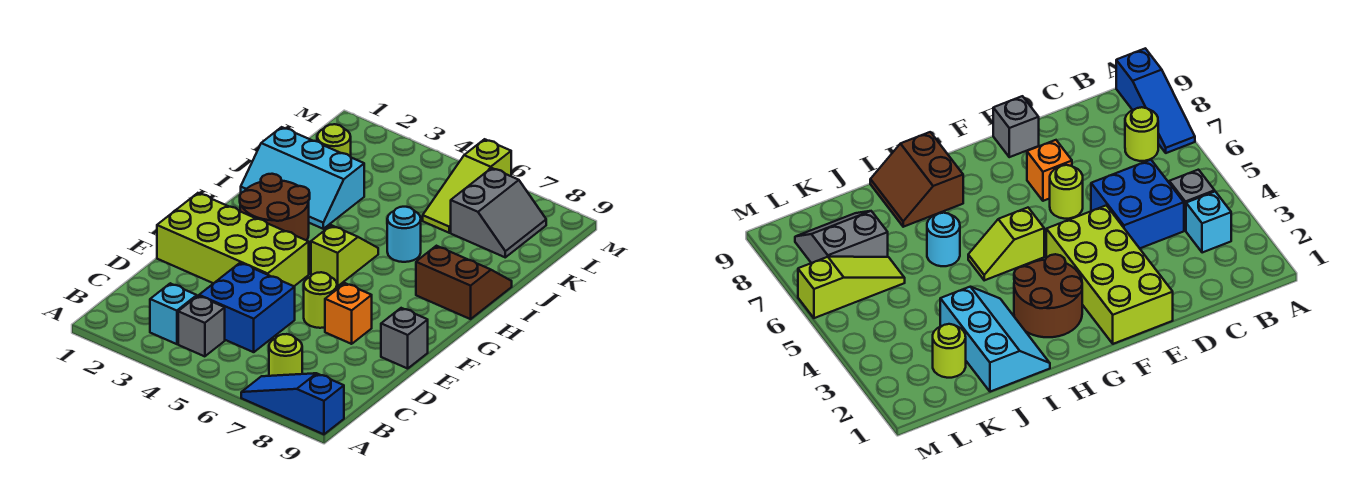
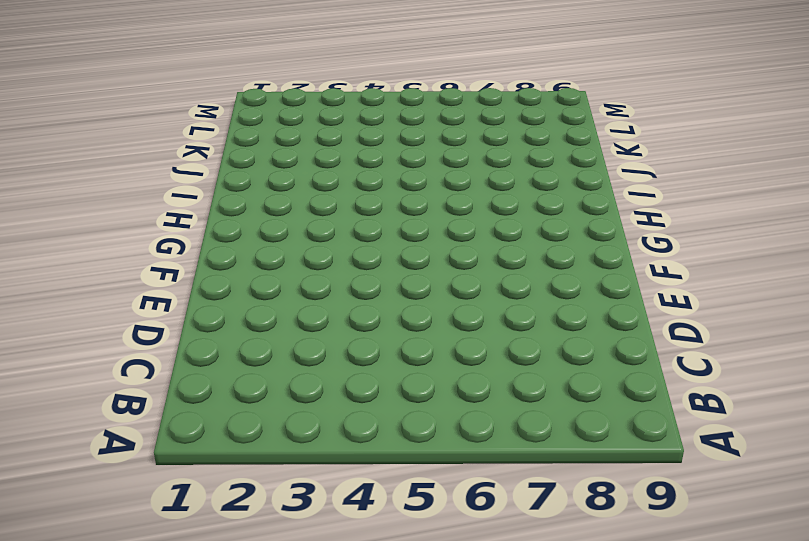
none -> blue slope A7:A9 level 1 top 9
none -> cyan brick B3 level 1
none -> grey brick B4 level 1

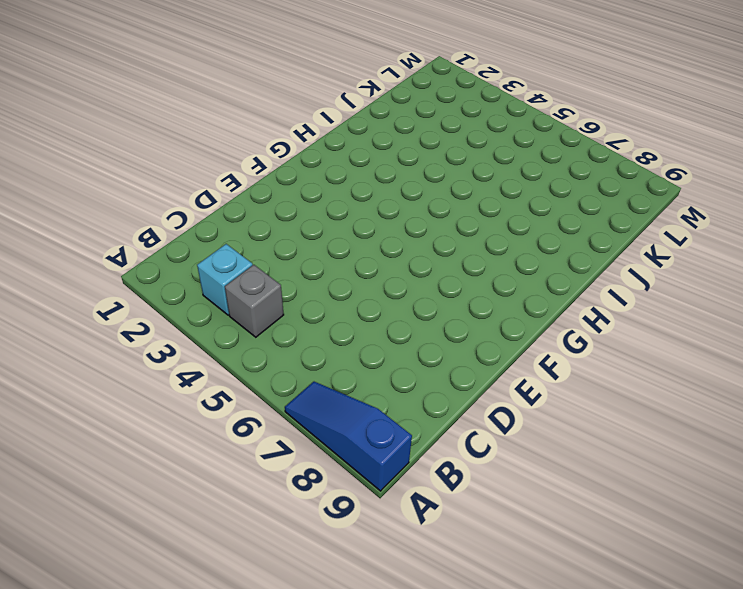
none -> lime round brick B7 level 1
none -> blue brick C4:D5 level 1
none -> lime brick E1:F4 level 1

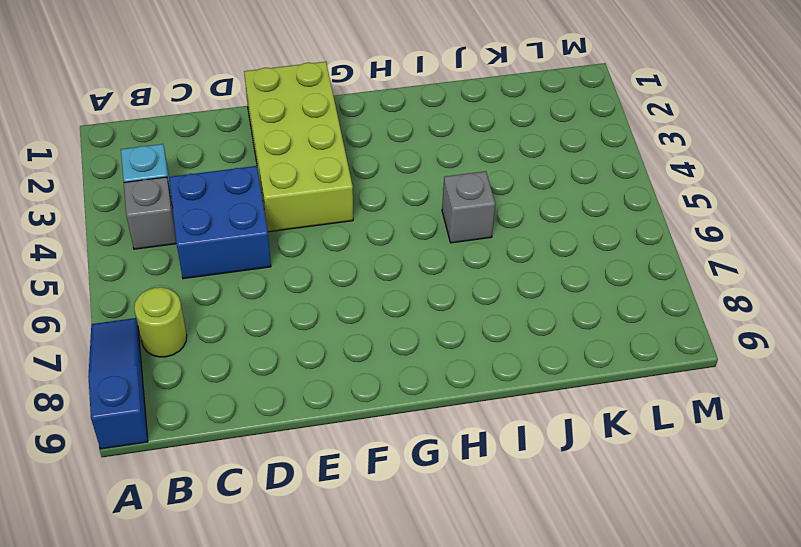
grey brick I5 level 1 -> grey brick E9 level 1
none -> lime round brick E6 level 1
none -> orange brick E7 level 1
none -> brown round brick G2:H3 level 1

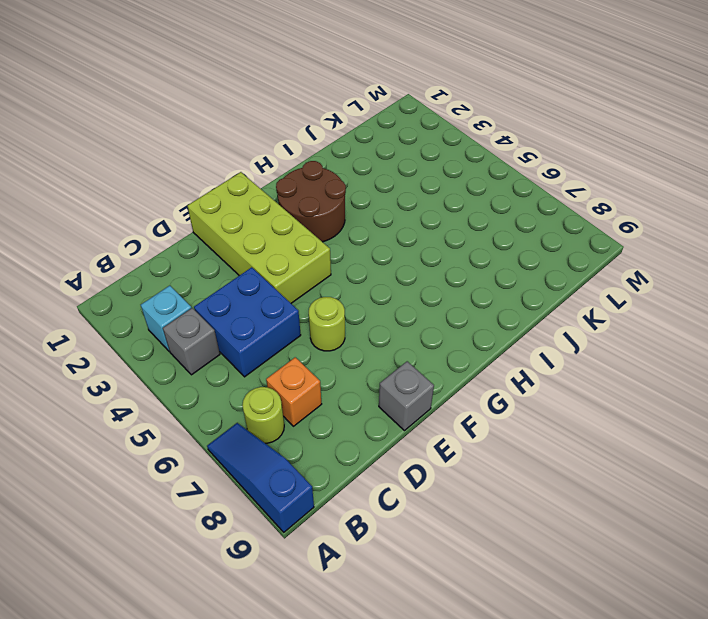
orange brick C7 level 1 -> orange brick E7 level 1
none -> lime slope G5:H5 level 1 top G
none -> brown slope H8:I9 level 1 top H
none -> cyan slope I1:J3 level 1 top J

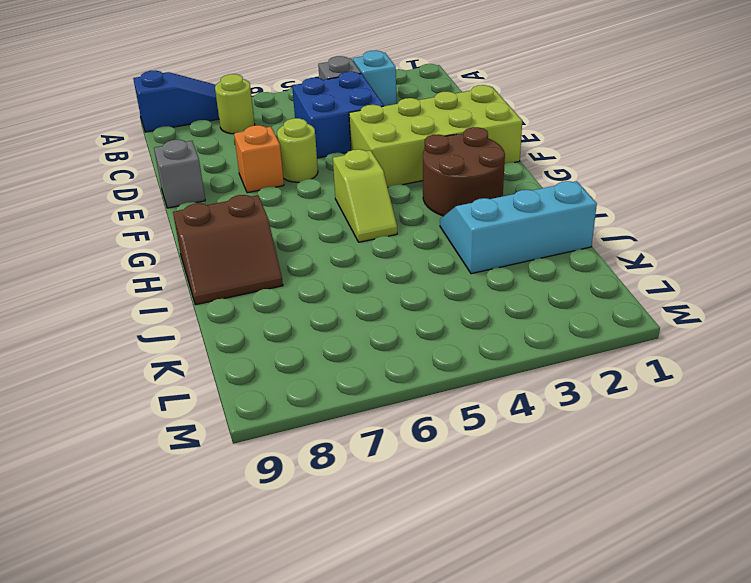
none -> cyan round brick I6 level 1
none -> lime round brick K2 level 1
none -> lime slope K6:M6 level 1 top M

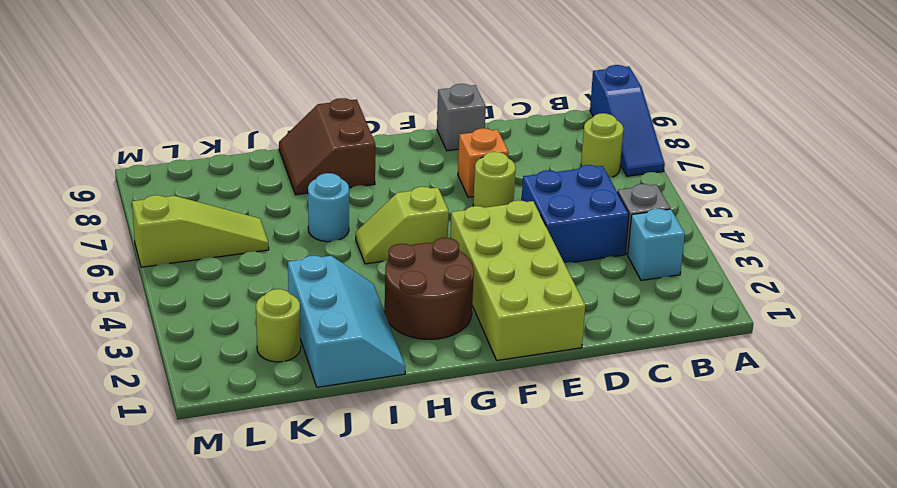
none -> grey slope K7:L8 level 1 top 7

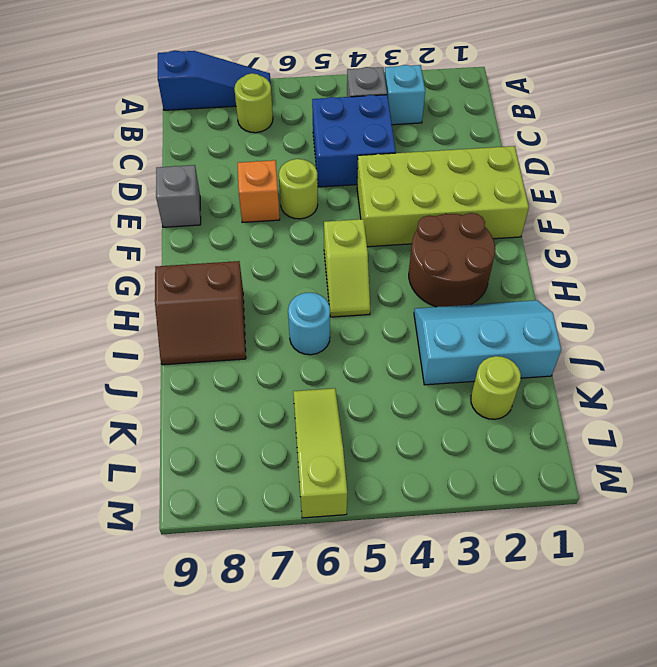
none -> grey slope K7:L8 level 1 top 7

